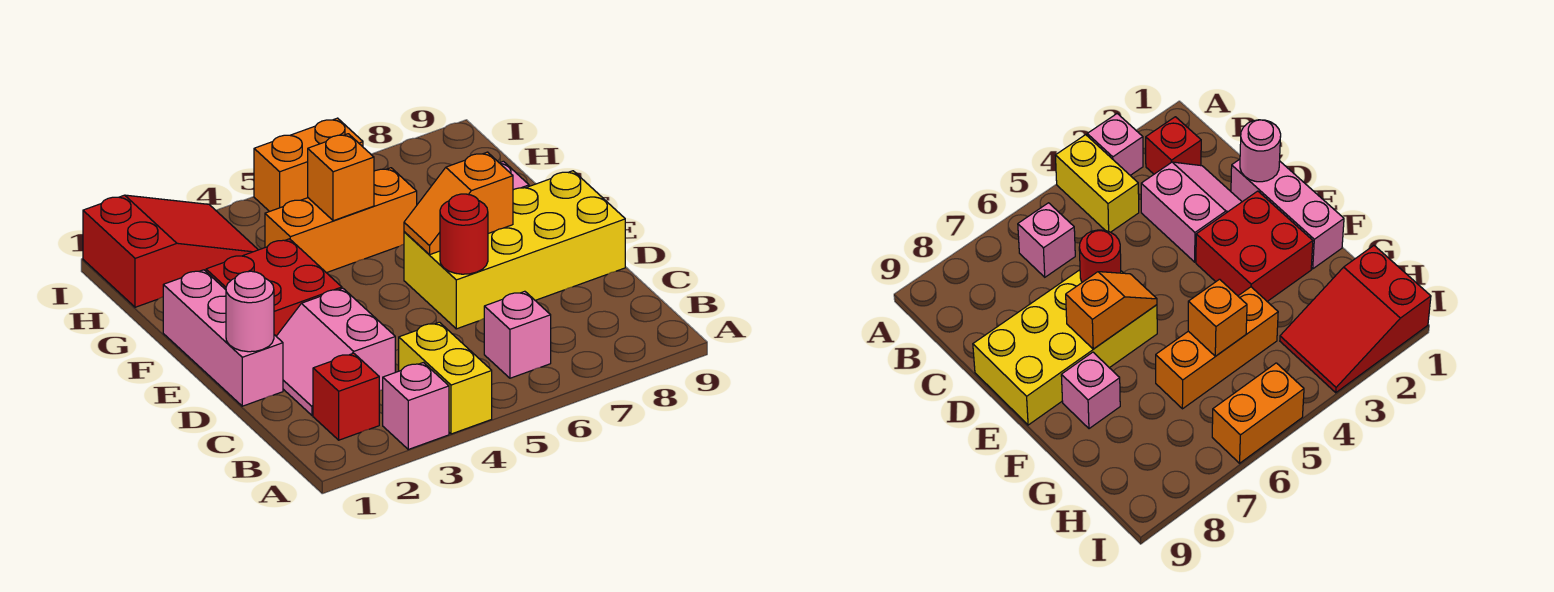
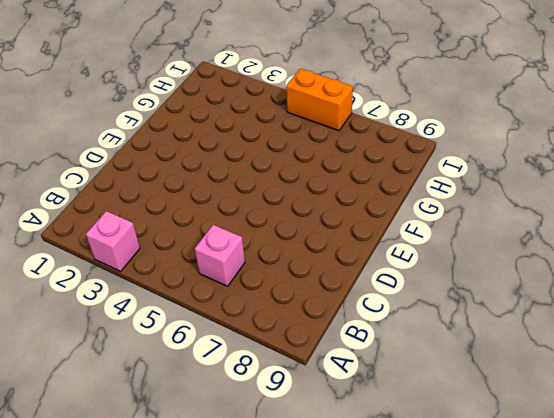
none -> yellow brick A4:B4 level 1
none -> red brick B2 level 1
none -> pink slope C2:D3 level 1 top 3

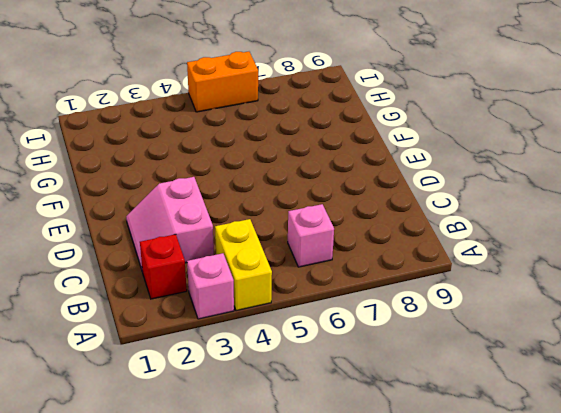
none -> pink brick D1:F1 level 1
none -> yellow brick D6:E9 level 1
none -> red brick E2:F3 level 1

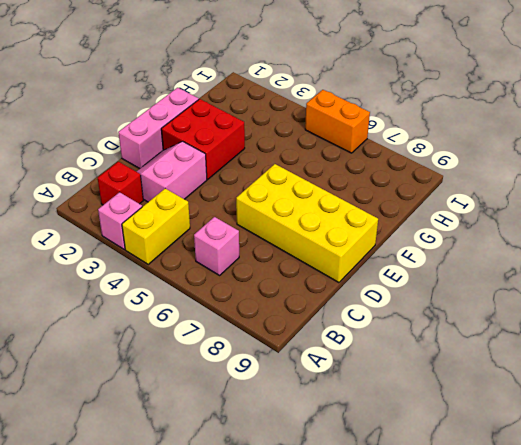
none -> pink brick F8 level 1
none -> orange brick G4:G6 level 1
none -> red slope H1:I3 level 1 top 1

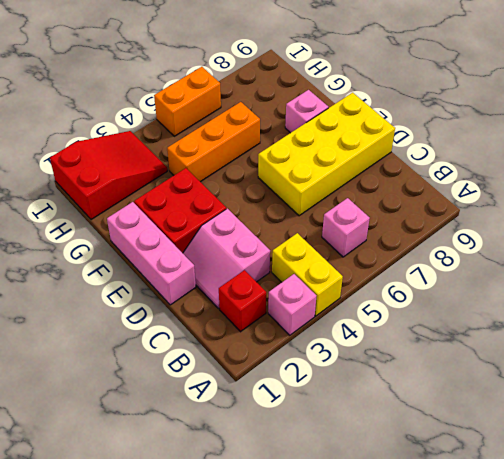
none -> pink round brick D1 level 2
none -> red round brick D6 level 2
none -> orange slope E6:E7 level 2 top 7

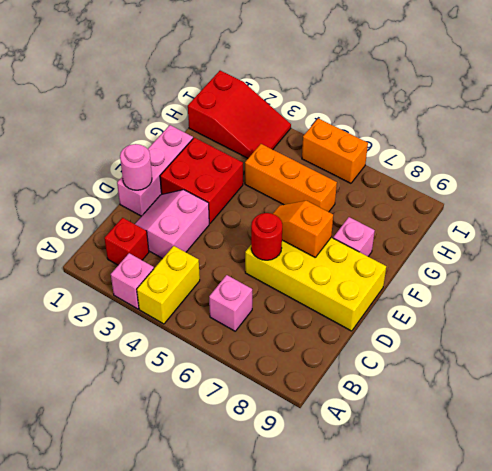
none -> orange brick G5 level 2

